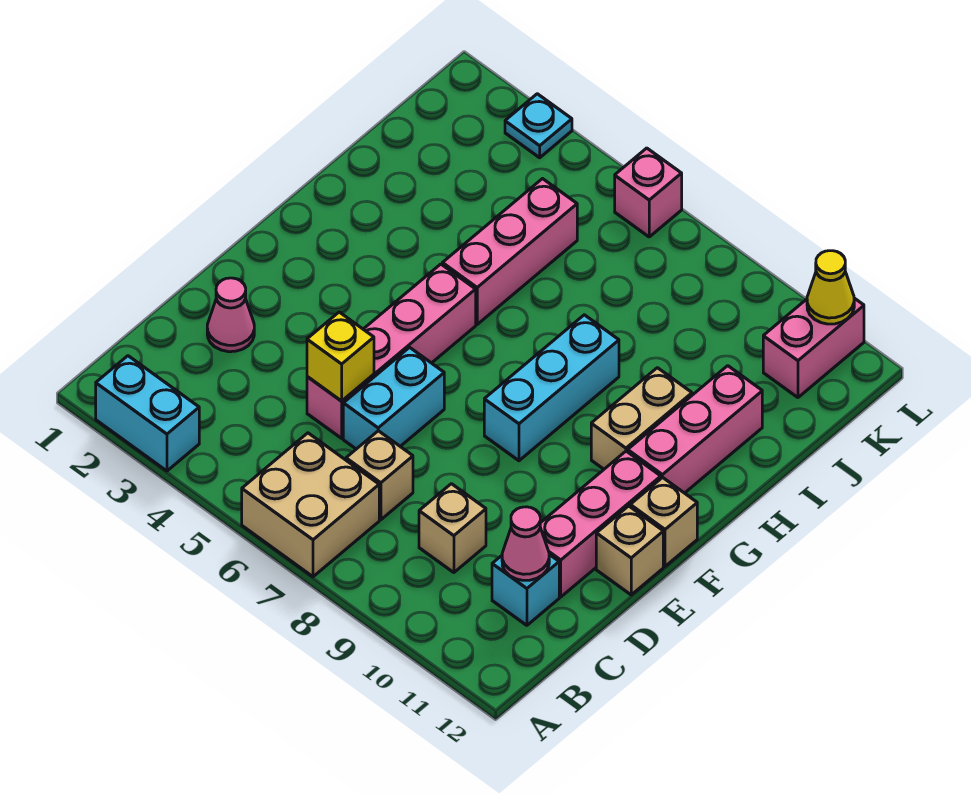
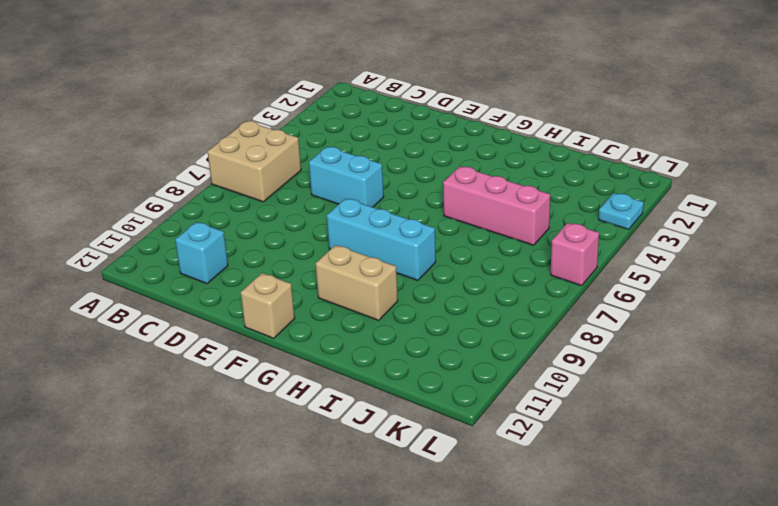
none -> cyan brick A2:A3 level 1
none -> tan brick C7 level 1
none -> tan brick C9 level 1

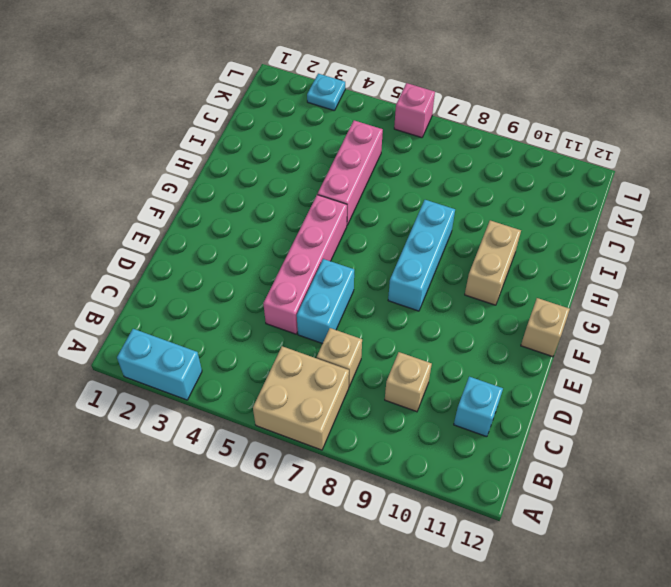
none -> pink cone D2 level 1
none -> pink brick D11:F11 level 1
none -> tan brick E12 level 1

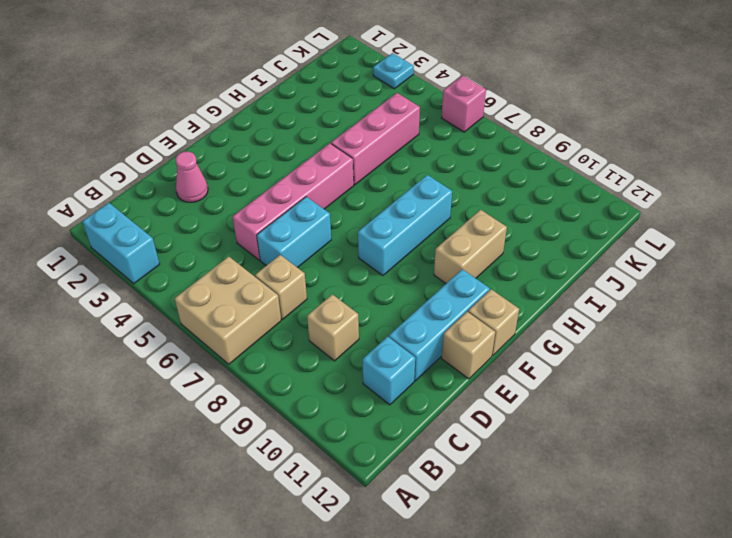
cyan brick D11:F11 level 1 -> pink brick D11:F11 level 1
none -> pink brick G11:I11 level 1
none -> pink brick K11:L11 level 1
none -> pink cone C11 level 2

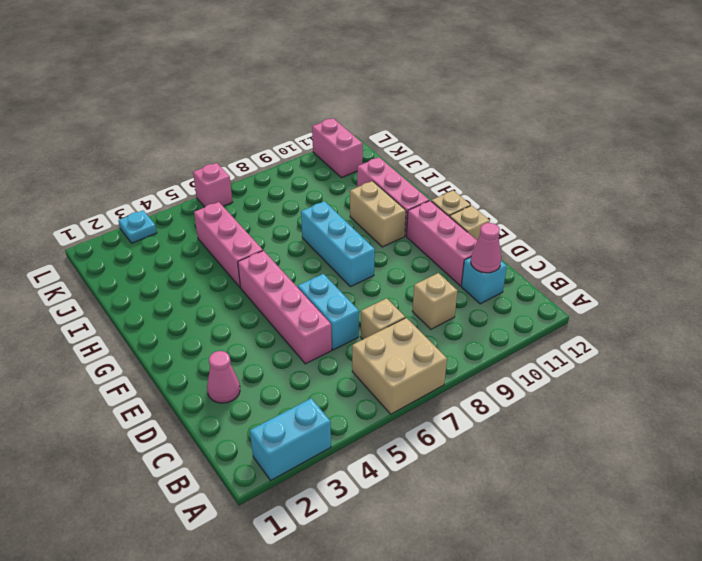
none -> yellow brick D5 level 2
none -> yellow cone L11 level 2

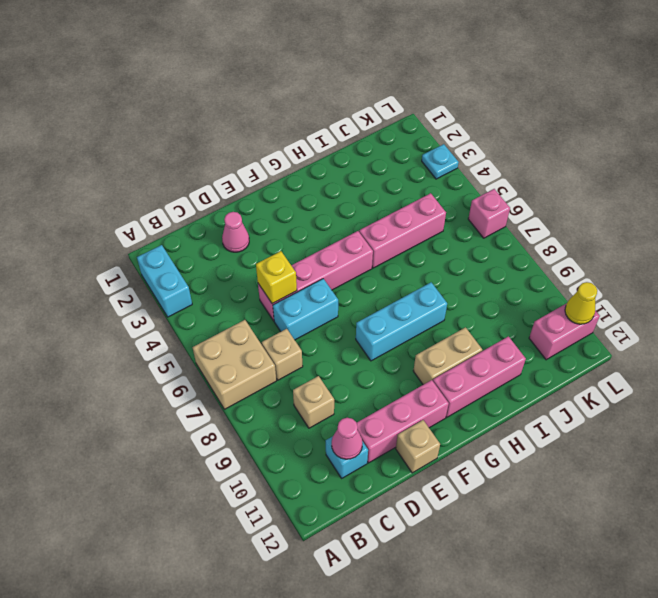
none -> tan brick F12 level 1

